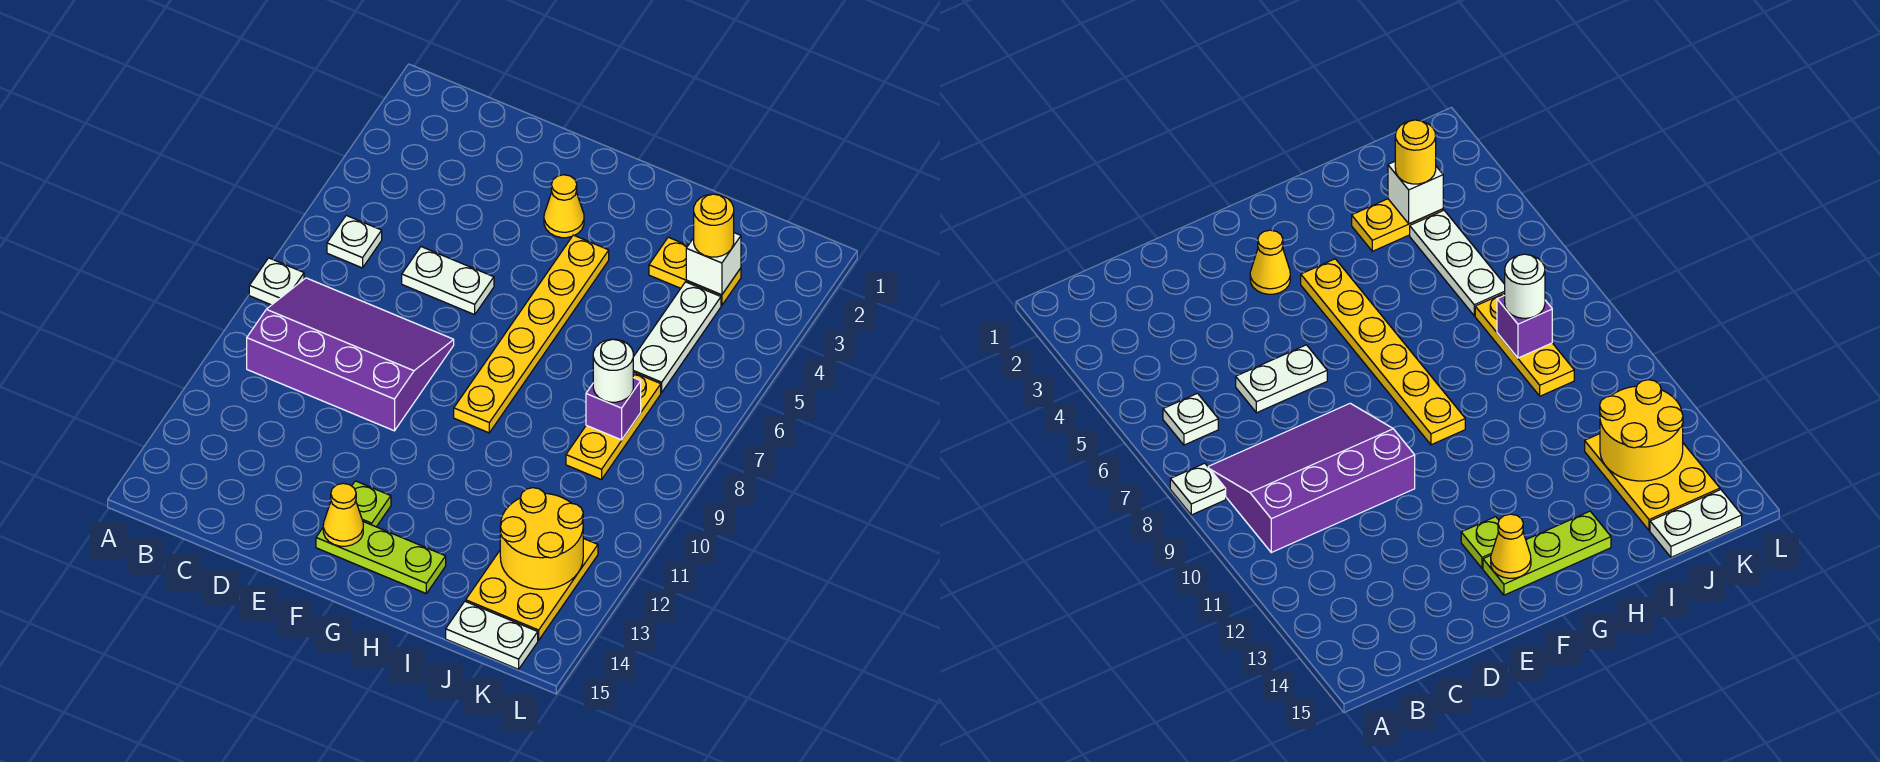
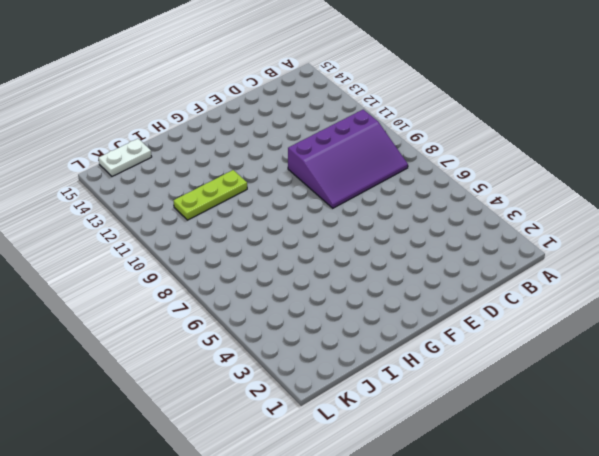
lime plate H11:J11 level 1 -> lime plate F14:H14 level 1
none -> white plate A8 level 1
none -> white plate B6 level 1
none -> white plate D6:E6 level 1

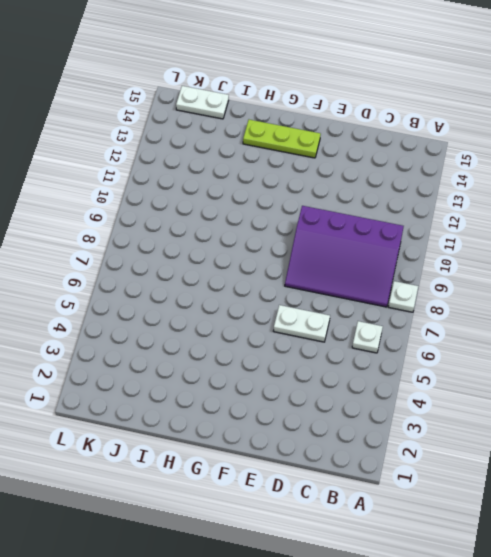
none -> yellow cone F3 level 1
none -> lime plate F13 level 1
none -> yellow plate G4:G9 level 1

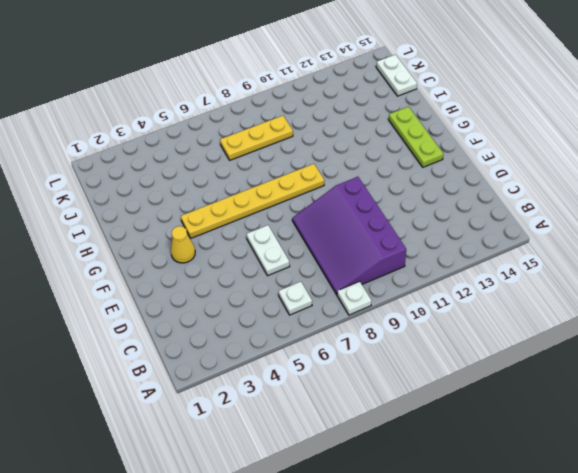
none -> lime plate F13 level 1
none -> yellow plate I3:J3 level 1
none -> white plate J4:J6 level 1

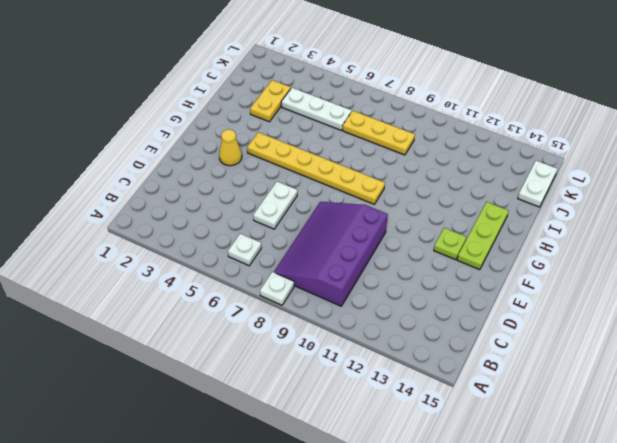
none -> yellow plate J12:K14 level 1
none -> yellow cone F14 level 2
none -> white brick J3 level 2

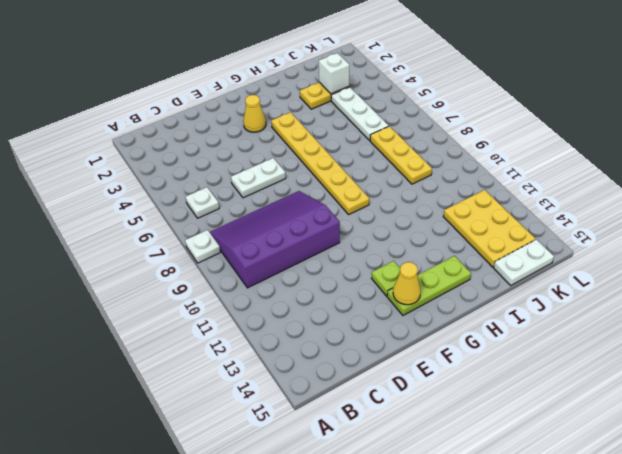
none -> purple brick J8 level 2
none -> yellow round brick J12:K13 level 2
none -> yellow round brick J3 level 3

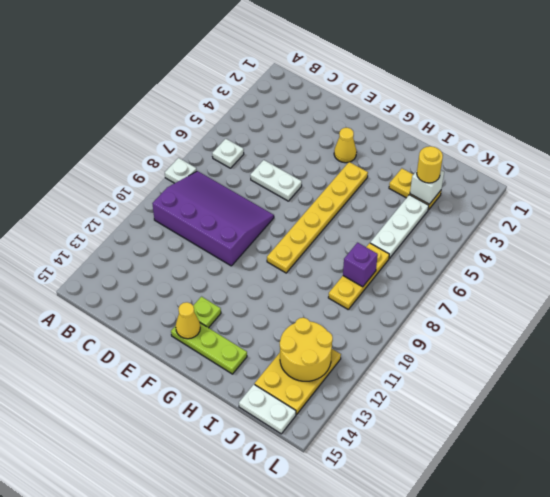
none -> white round brick J8 level 3

